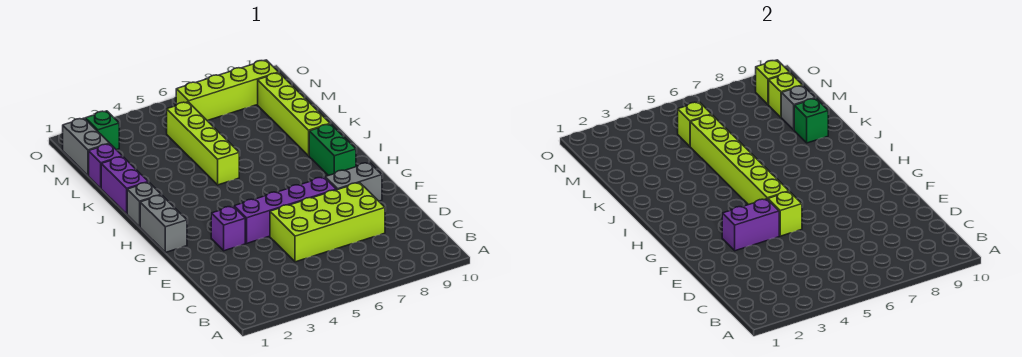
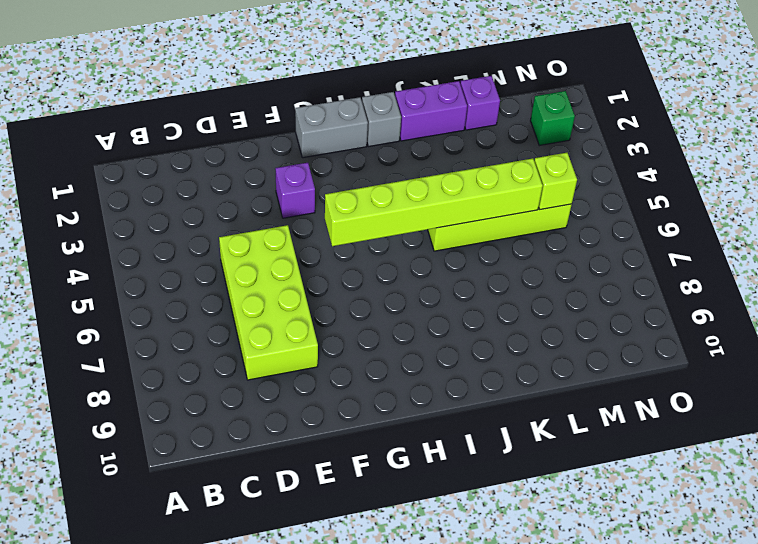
none -> purple brick F4:F7 level 1
none -> grey brick F8:F9 level 1
none -> green brick H9:I9 level 1

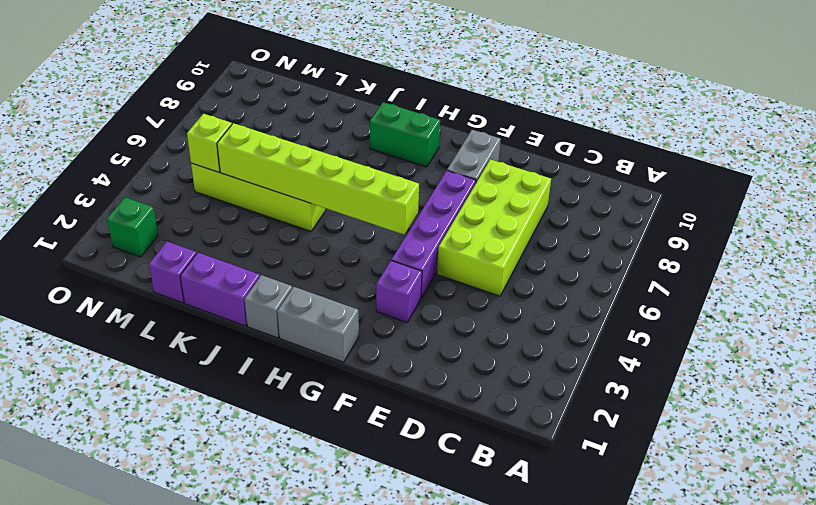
none -> lime brick J9:M9 level 1
none -> grey brick M1:N1 level 1
none -> lime brick N6:N9 level 1

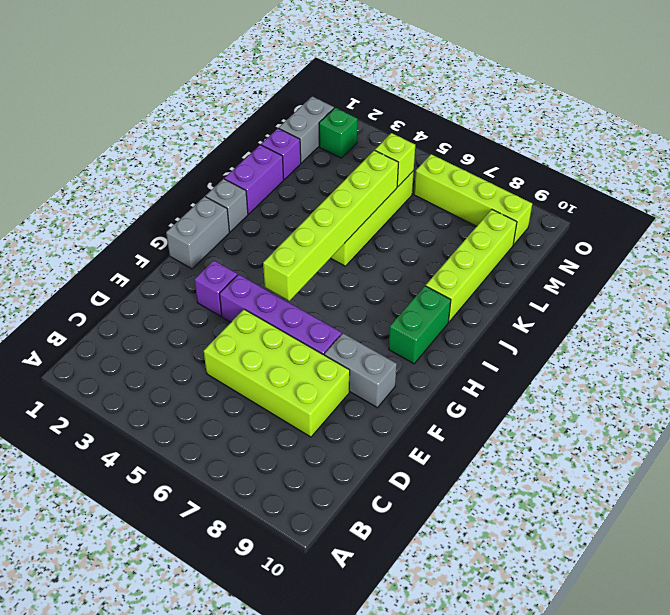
none -> purple brick F3:F4 level 2
none -> lime brick F5 level 2
none -> green brick K9 level 2

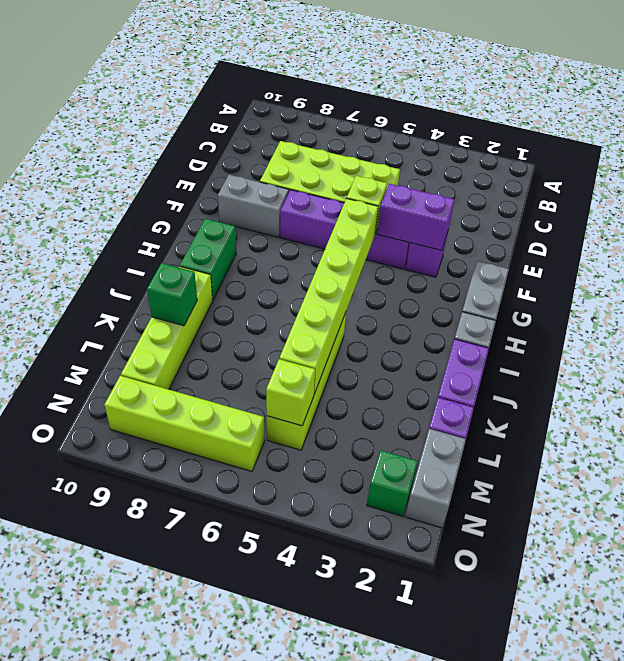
none -> grey brick L9 level 2
none -> lime brick M9 level 2
none -> lime brick N9 level 2

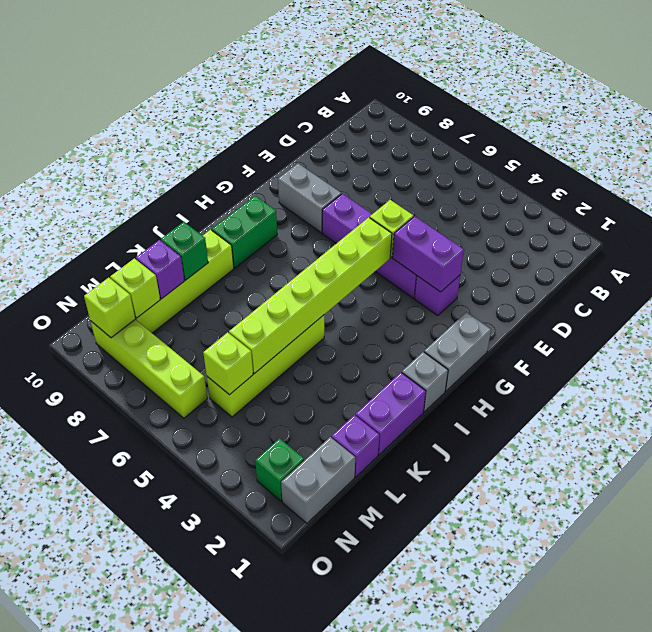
purple brick L9 level 2 -> grey brick L9 level 2
none -> lime brick D5:E8 level 1

